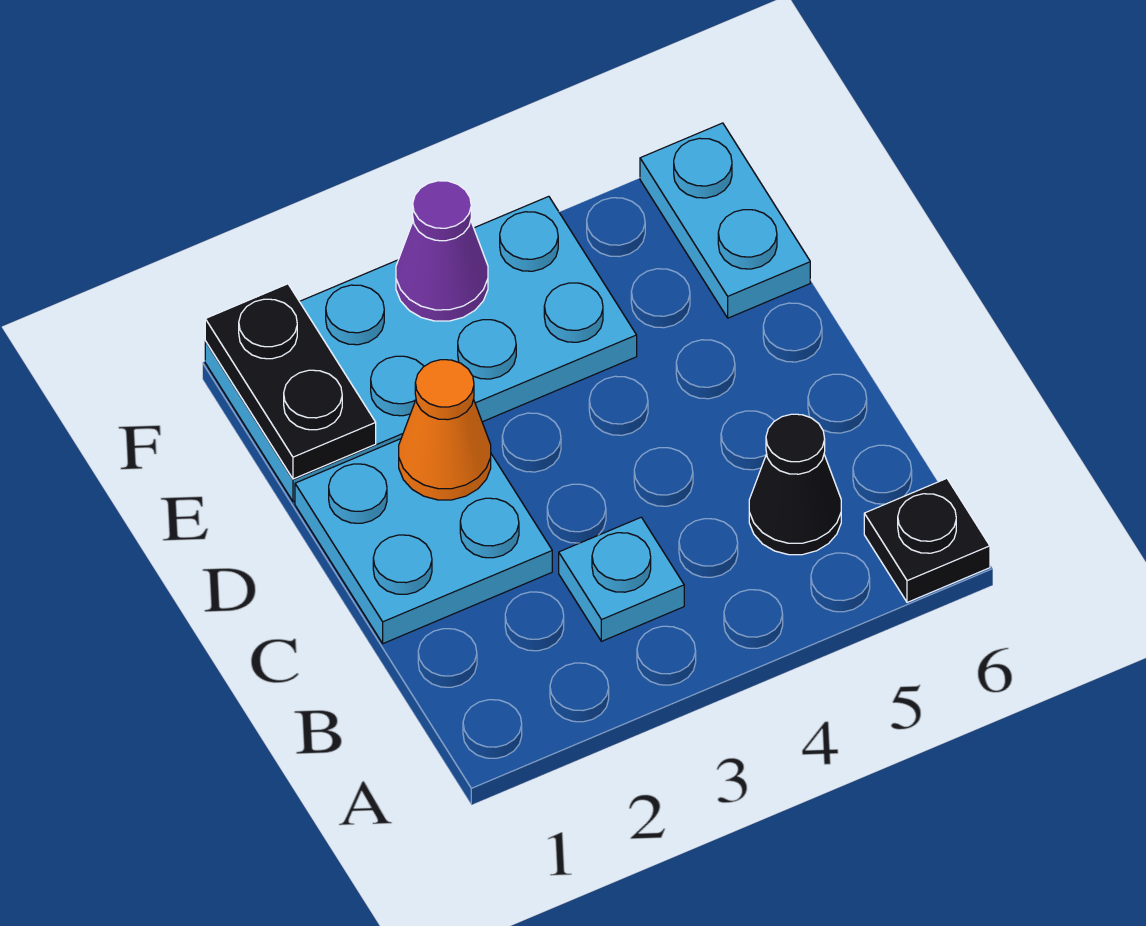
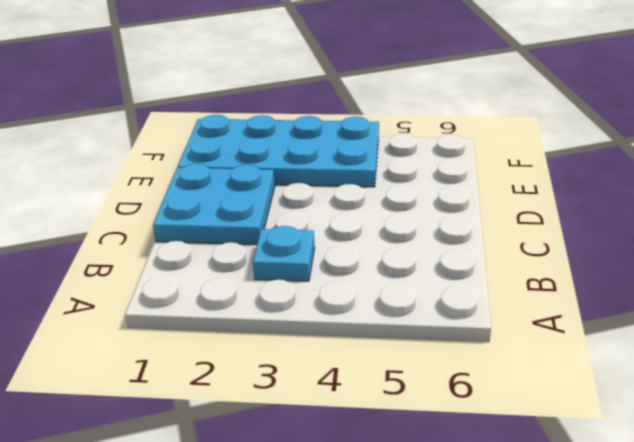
none -> black plate A6 level 1
none -> black cone B5 level 1

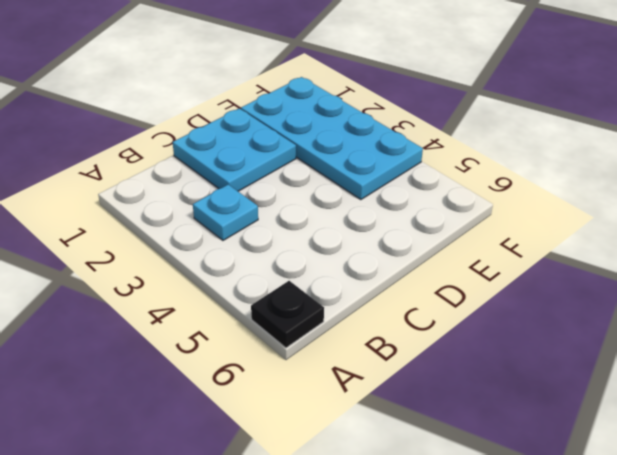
none -> black cone B5 level 1
none -> cyan plate E6:F6 level 1

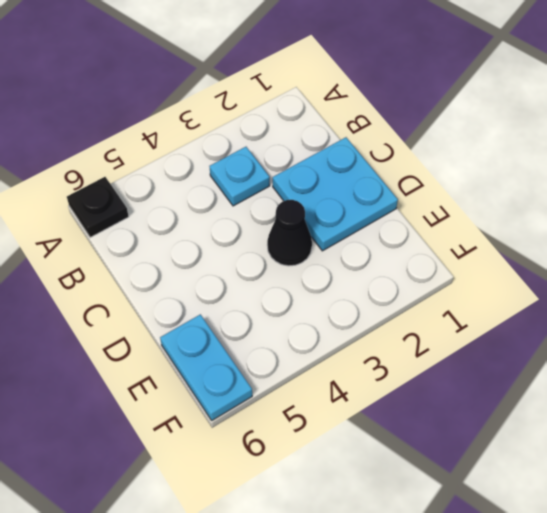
black cone D3 level 1 -> black cone B5 level 1
none -> cyan plate E1:F4 level 1
none -> orange cone D2 level 2

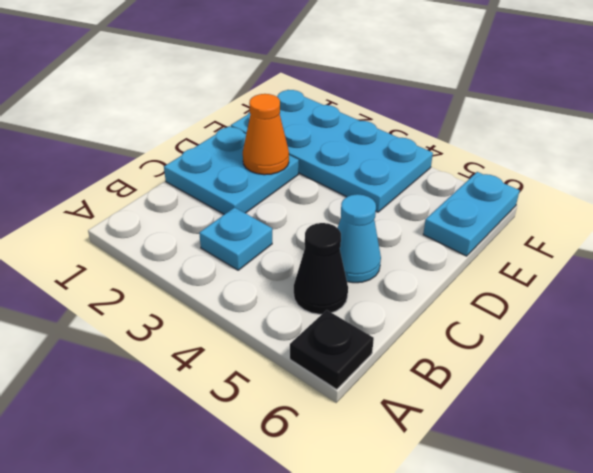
cyan cone C5 level 1 -> none
none -> black plate E1:F1 level 2
none -> purple cone F3 level 2

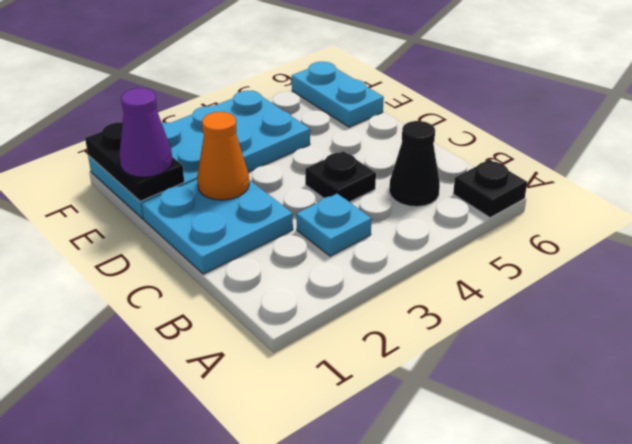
black plate C4 level 1 -> none
purple cone E1 level 3 -> purple cone F3 level 2

